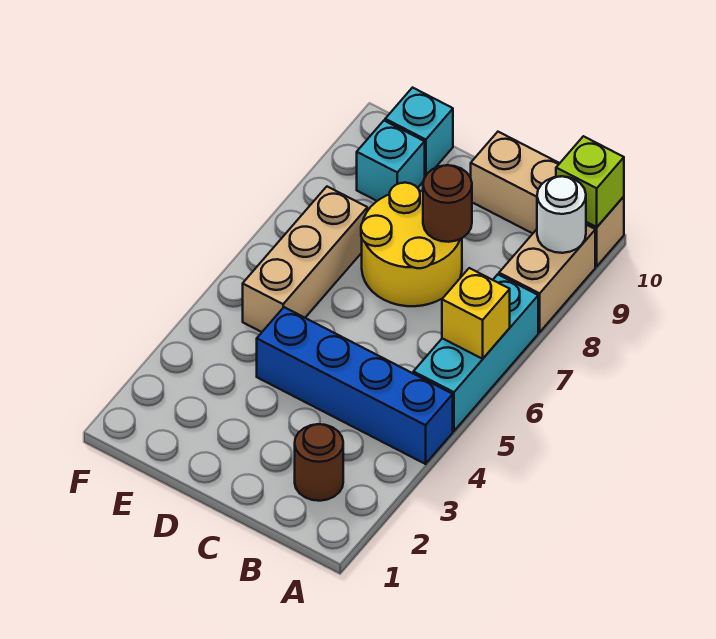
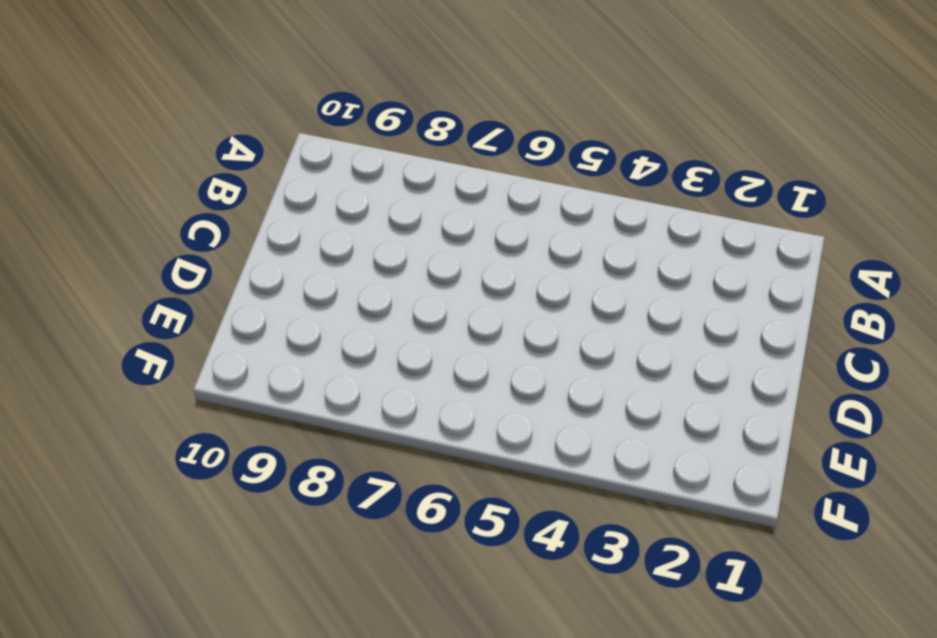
none -> blue brick A4:D4 level 1
none -> cyan brick A5:A7 level 1
none -> tan brick A8:A9 level 1

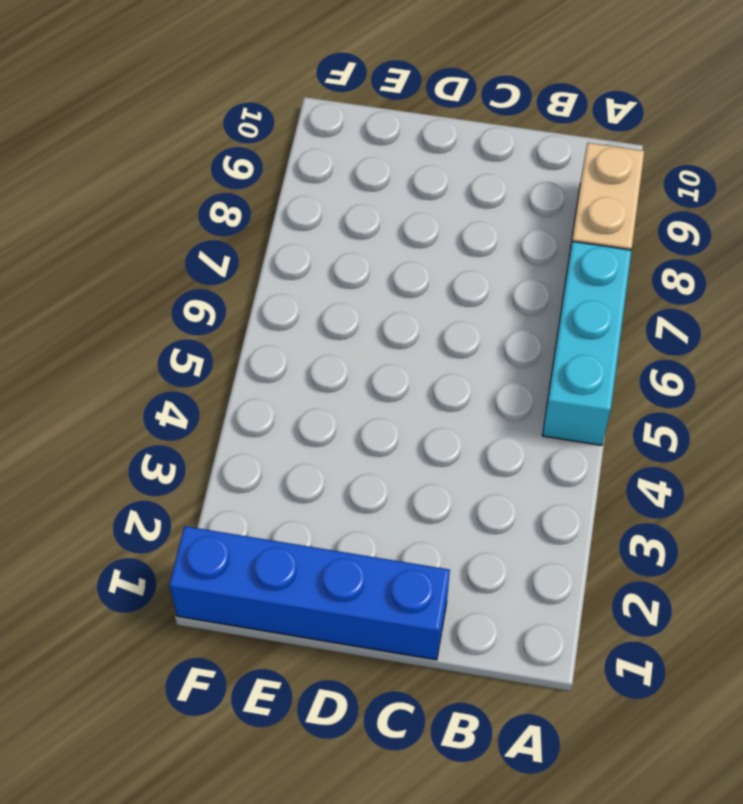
blue brick C1:F1 level 1 -> blue brick A4:D4 level 1
none -> tan brick A10:C10 level 1
none -> brown round brick B2 level 1
none -> yellow round brick C7:D8 level 1

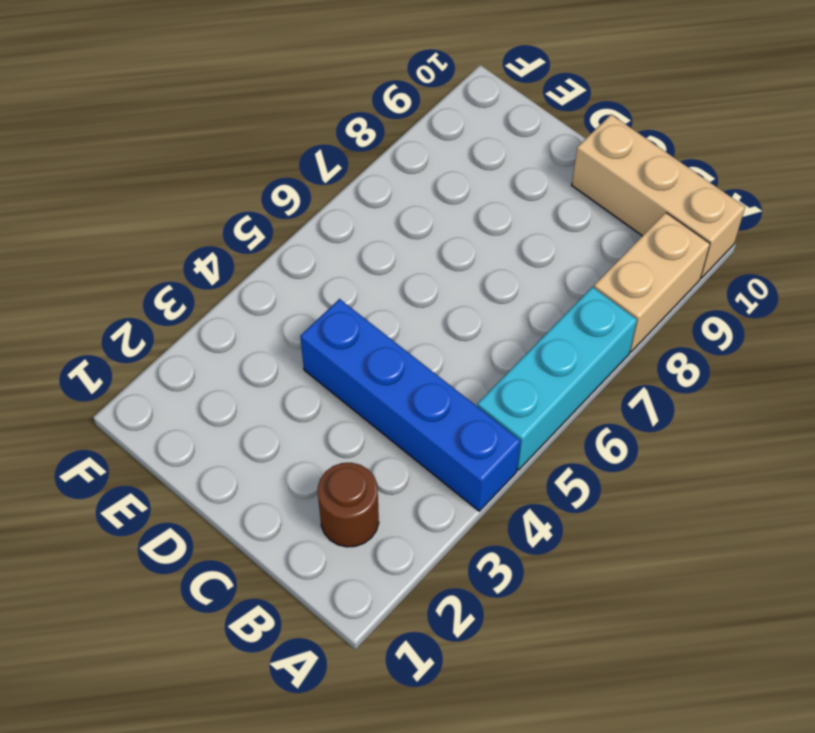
none -> yellow round brick C7:D8 level 1
none -> tan brick E5:E7 level 1
none -> cyan brick E9 level 1

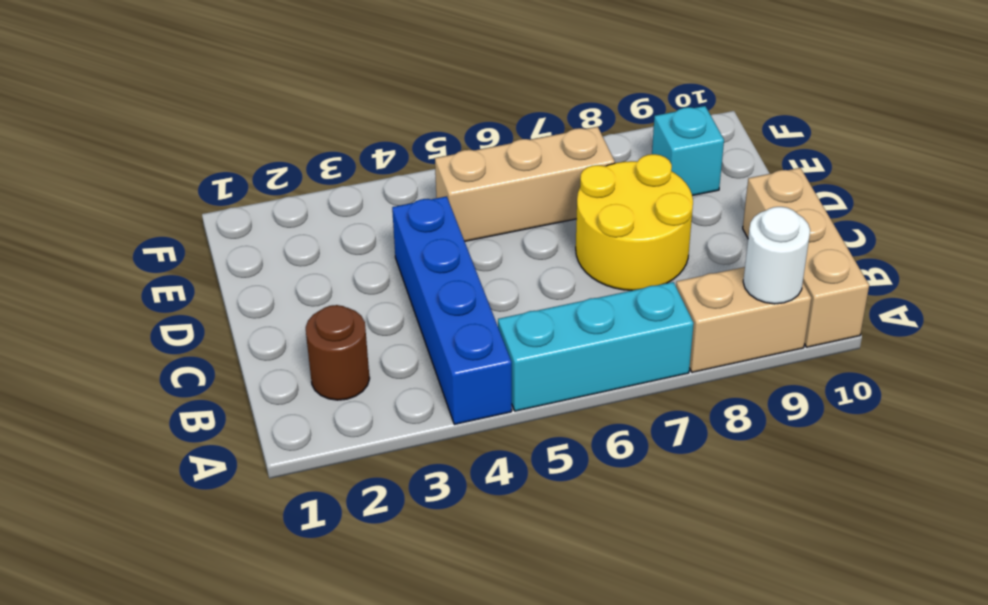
none -> cyan brick E10 level 1
none -> yellow brick A6 level 2
none -> lime brick A10 level 2

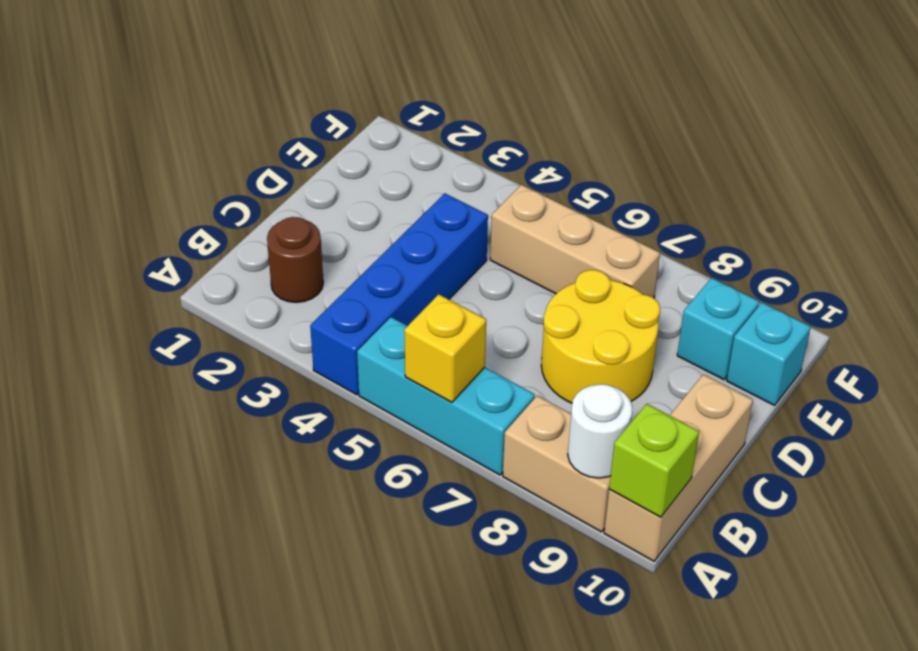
none -> brown round brick C8 level 2

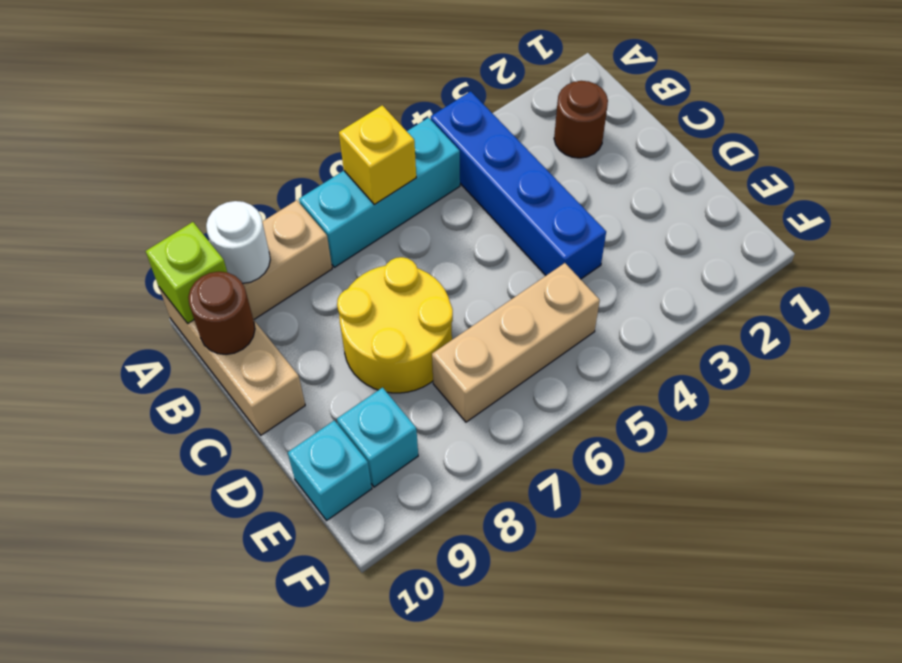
brown round brick B10 level 2 -> brown round brick C8 level 2

